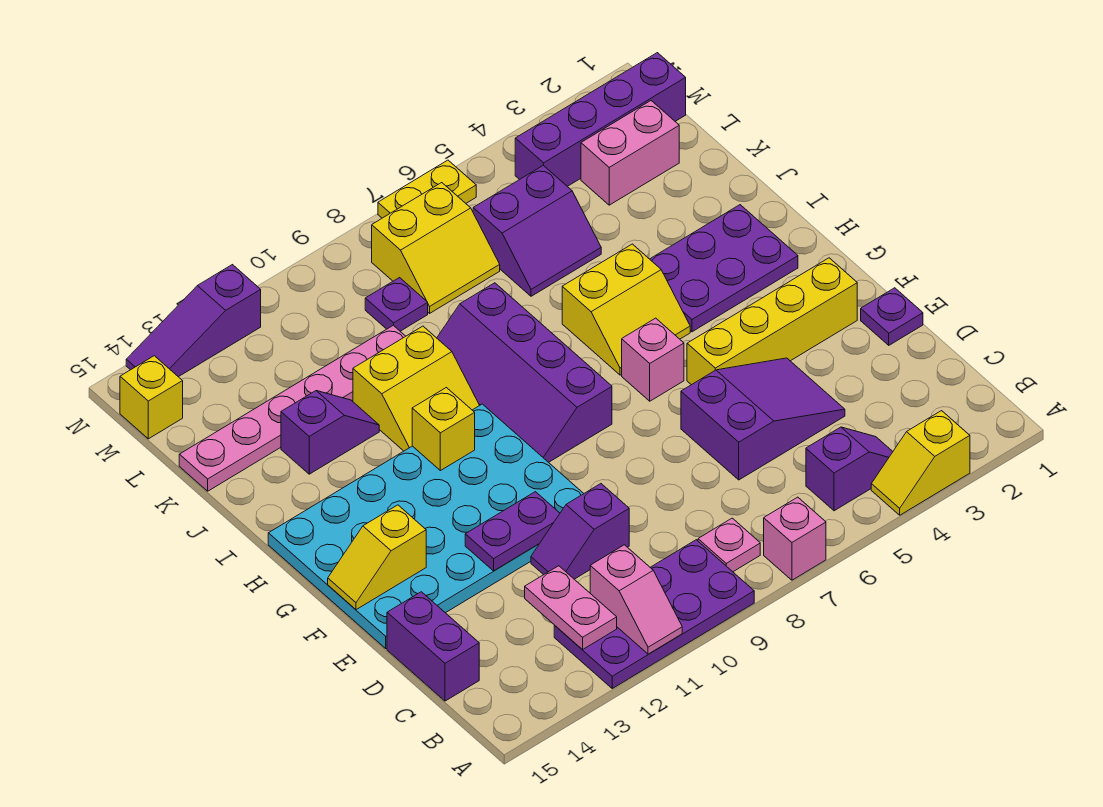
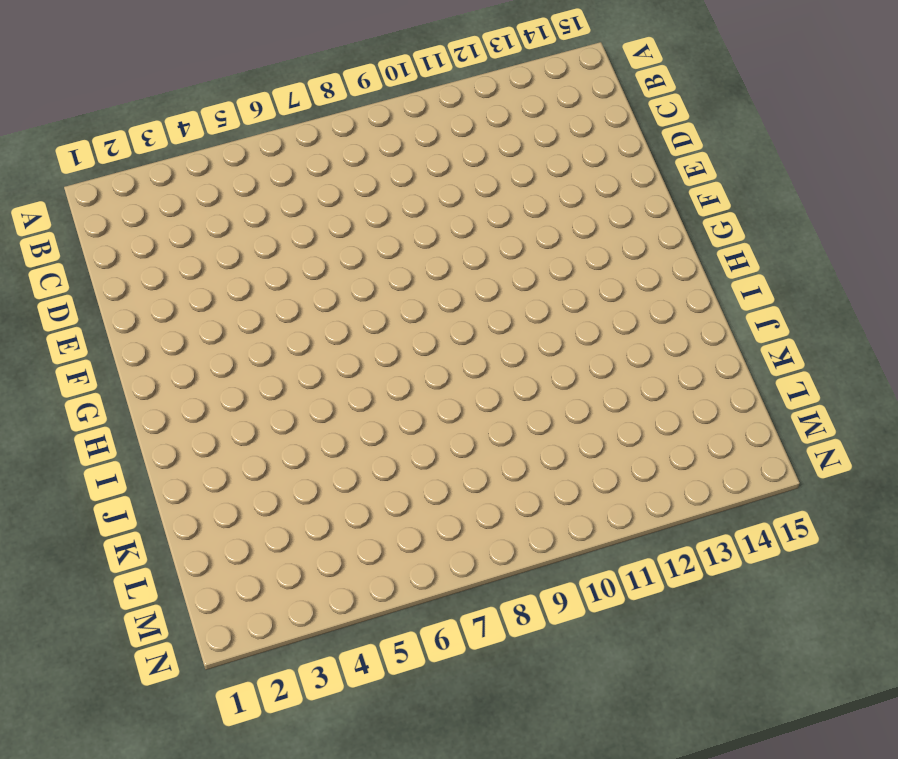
none -> yellow slope A3:A4 level 1 top 3
none -> pink brick A7 level 1
none -> purple plate A9:B12 level 1
none -> purple slope B4:B5 level 1 top 5

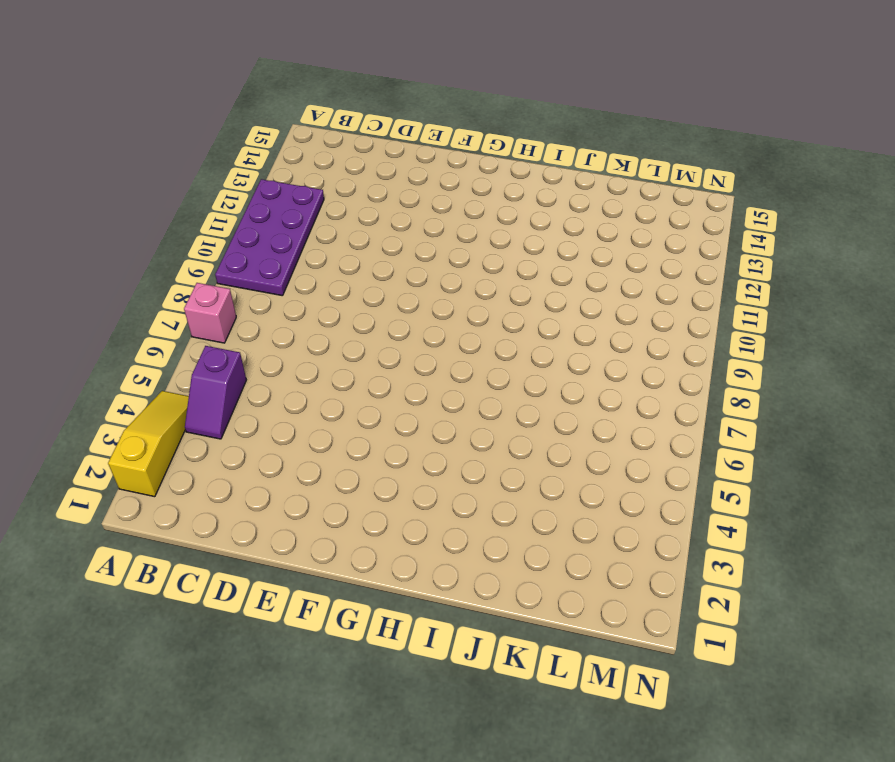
yellow slope A2:A4 level 1 top 2 -> yellow slope A3:A4 level 1 top 3
none -> pink plate B8 level 1
none -> purple brick C15:D15 level 1
none -> purple slope D4:E6 level 1 top 6
none -> purple slope D10:D11 level 1 top 10

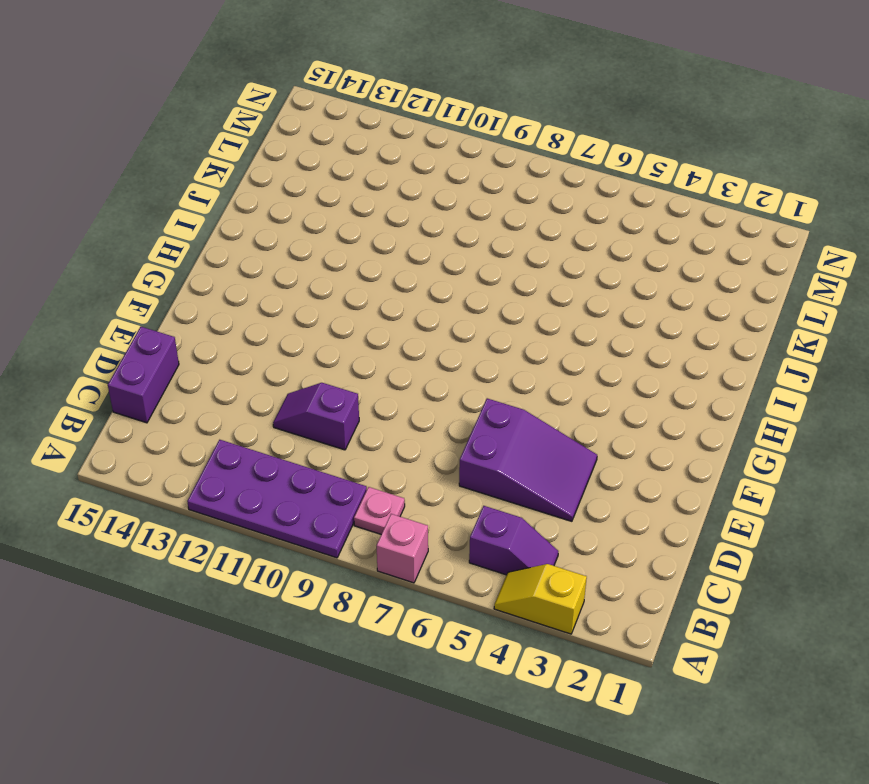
none -> purple plate E1 level 1
none -> cyan plate E10:H15 level 1
none -> yellow brick F2:F5 level 1
none -> pink brick G6 level 1

